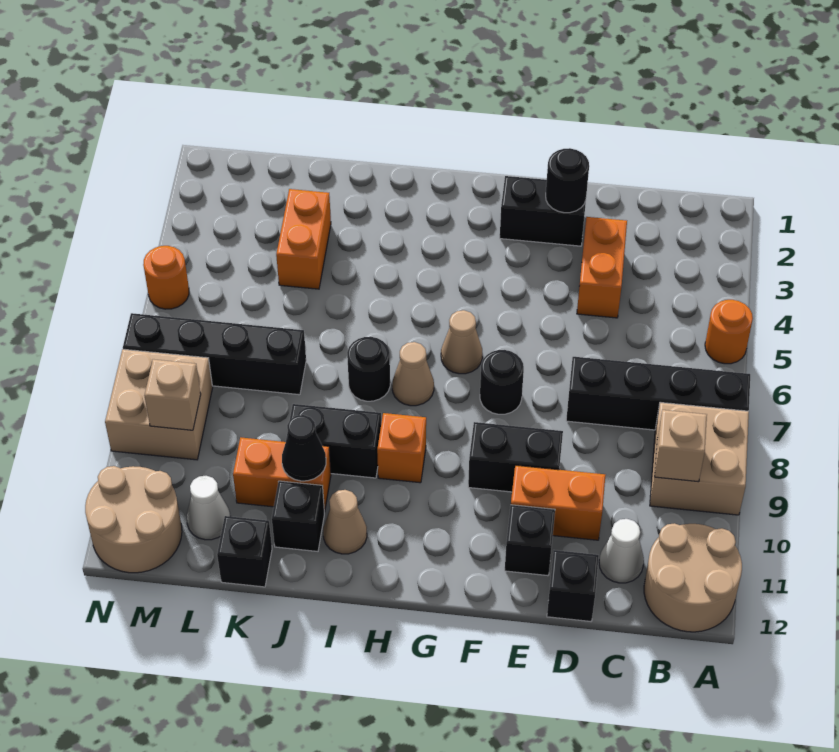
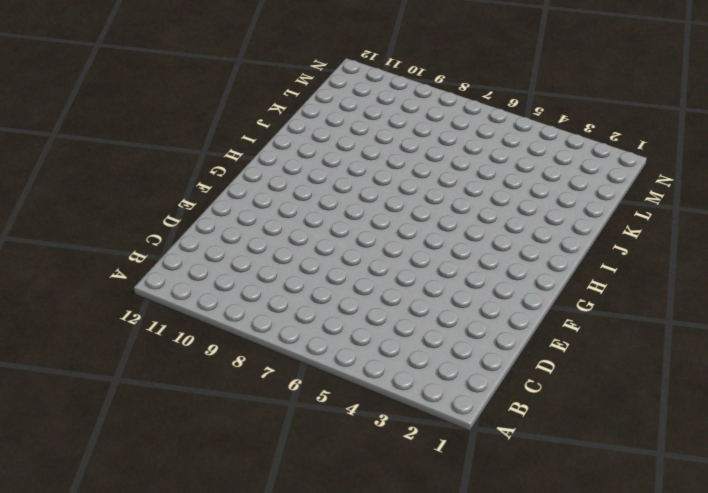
none -> orange round brick A5 level 1
none -> black brick A7:D7 level 1
none -> tan brick A8:B9 level 1
none -> tan round brick A11:B12 level 1

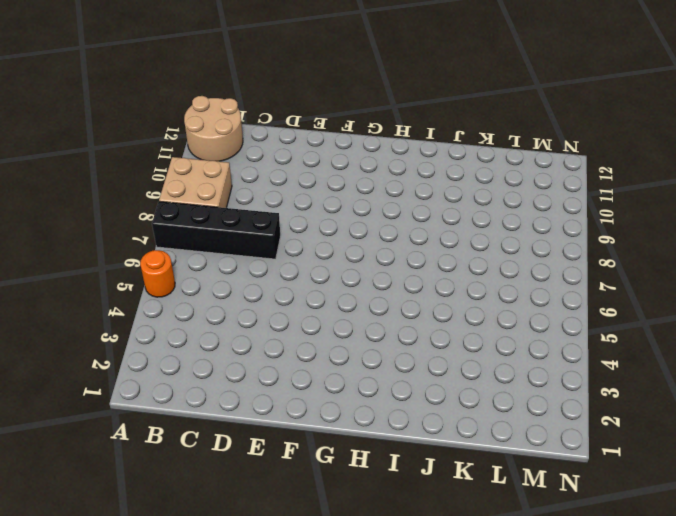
none -> white cone C11 level 1
none -> orange brick D3:D4 level 1
none -> orange brick D10:E10 level 1
none -> black brick D12 level 1

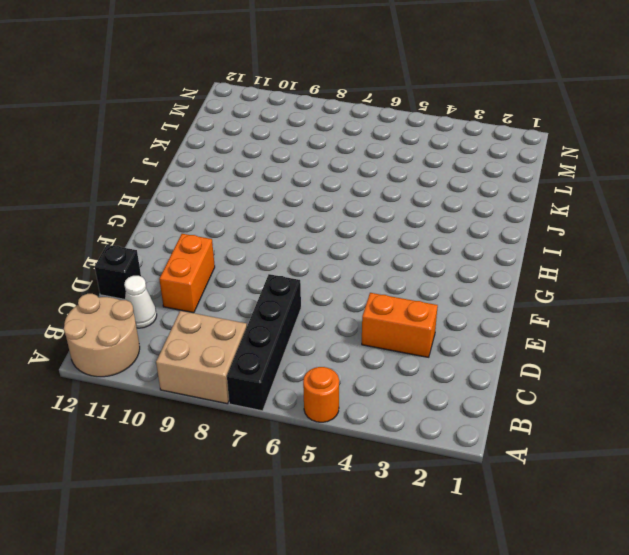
none -> black brick E2:F2 level 1
none -> black brick E9:F9 level 1
none -> black brick E11 level 1
none -> black round brick F7 level 1

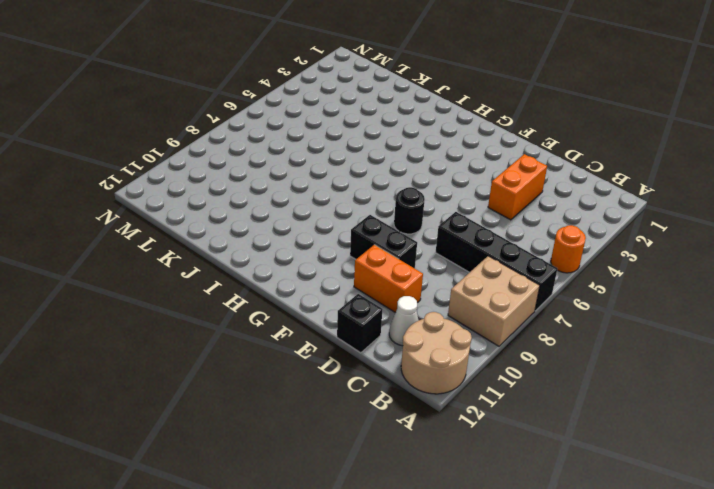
none -> black brick E2:F2 level 1
none -> black brick E11 level 1
none -> tan cone G6 level 1
none -> tan cone H7 level 1

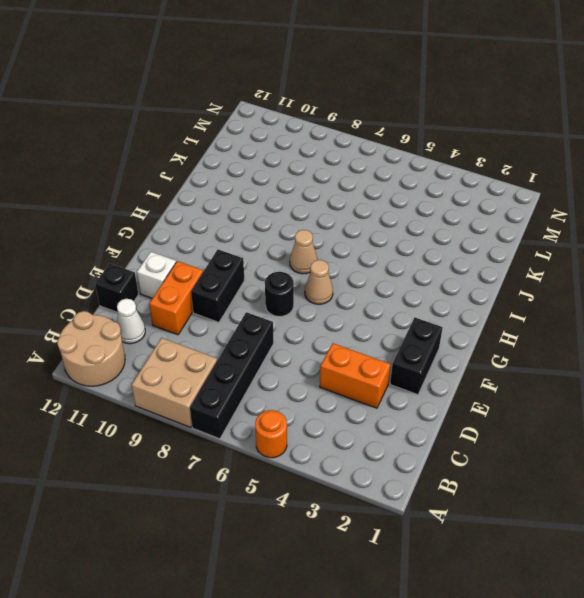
white brick E11 level 1 -> black brick E11 level 1
none -> orange brick H9 level 1
none -> black round brick I7 level 1
none -> black brick I9:J9 level 1
none -> tan cone I11 level 1

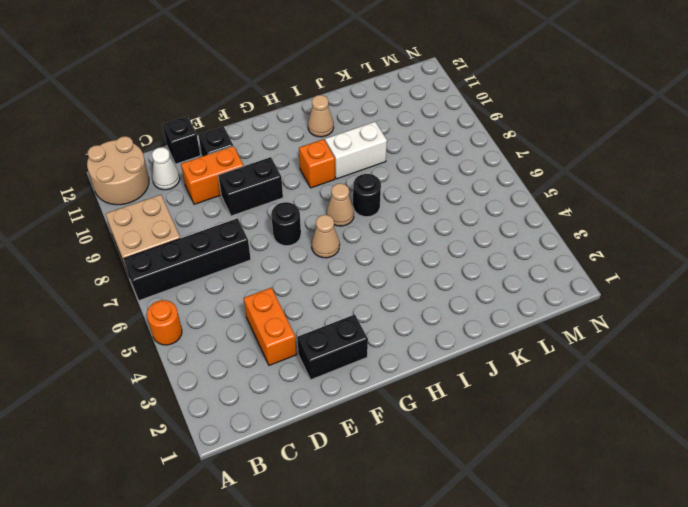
white brick I9:J9 level 1 -> black brick I9:J9 level 1
none -> orange brick J10:K10 level 1
none -> black brick J11 level 1
none -> orange brick K3:K4 level 1
none -> black brick K7:N7 level 1

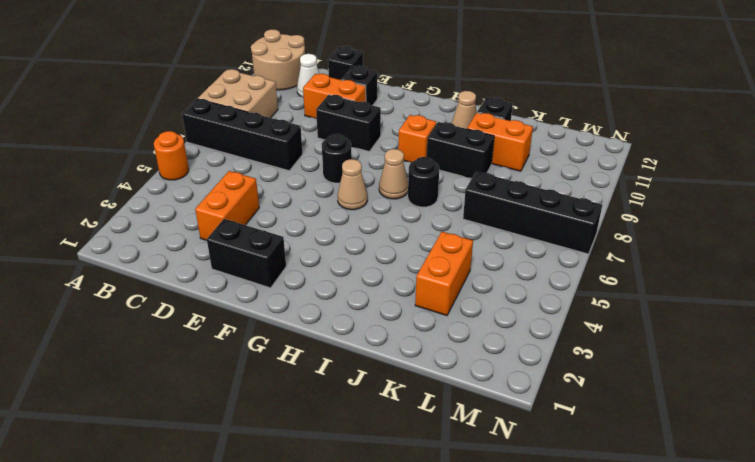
none -> black brick K12 level 1
none -> white cone L11 level 1
none -> tan brick M8:N9 level 1
none -> tan round brick M11:N12 level 1

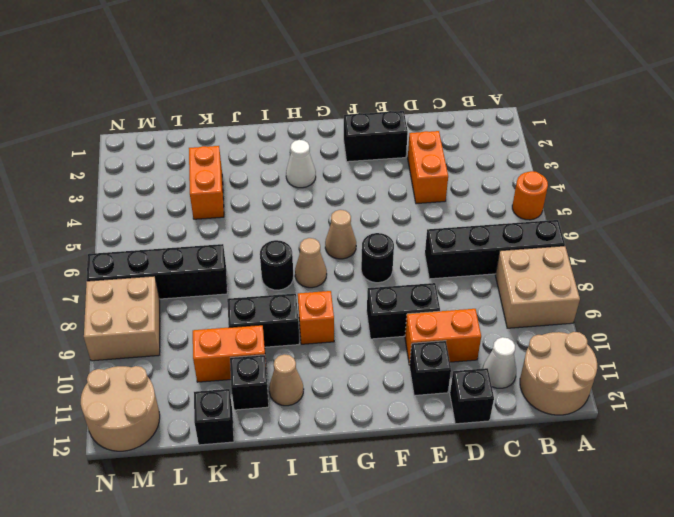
white cone H3 level 1 -> white cone L11 level 1
none -> orange round brick N5 level 1
none -> tan brick B9 level 2
none -> black round brick E2 level 2
none -> black cone J10 level 2

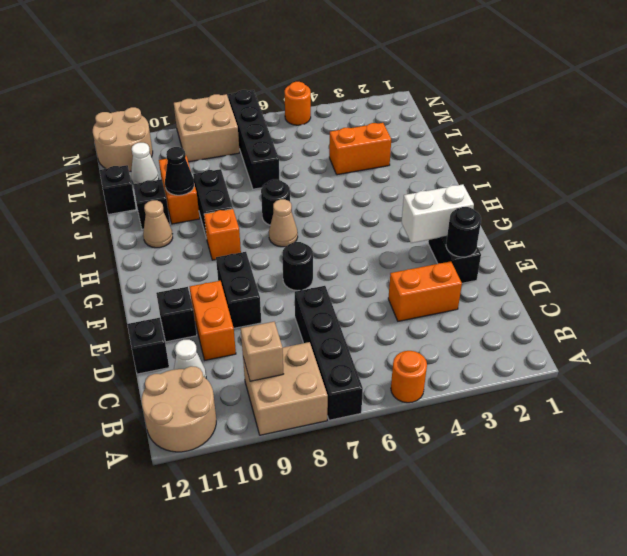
white brick F2:F3 level 2 -> none
none -> tan cone G6 level 1
none -> tan brick M9 level 2

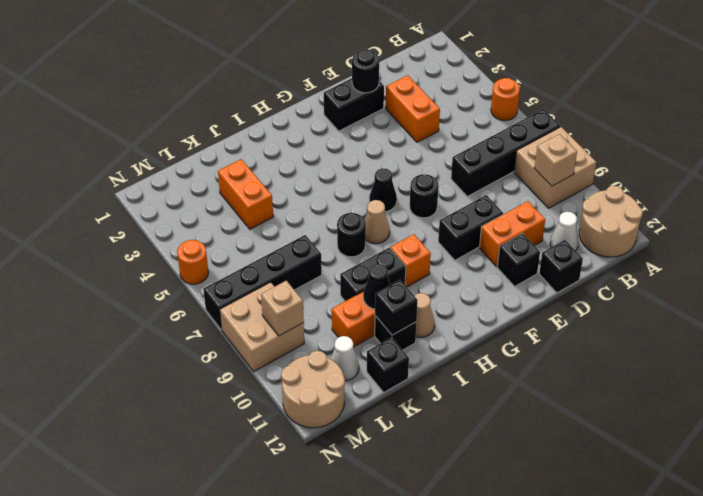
black cone G6 level 1 -> tan cone G6 level 1
black brick J11 level 2 -> none

